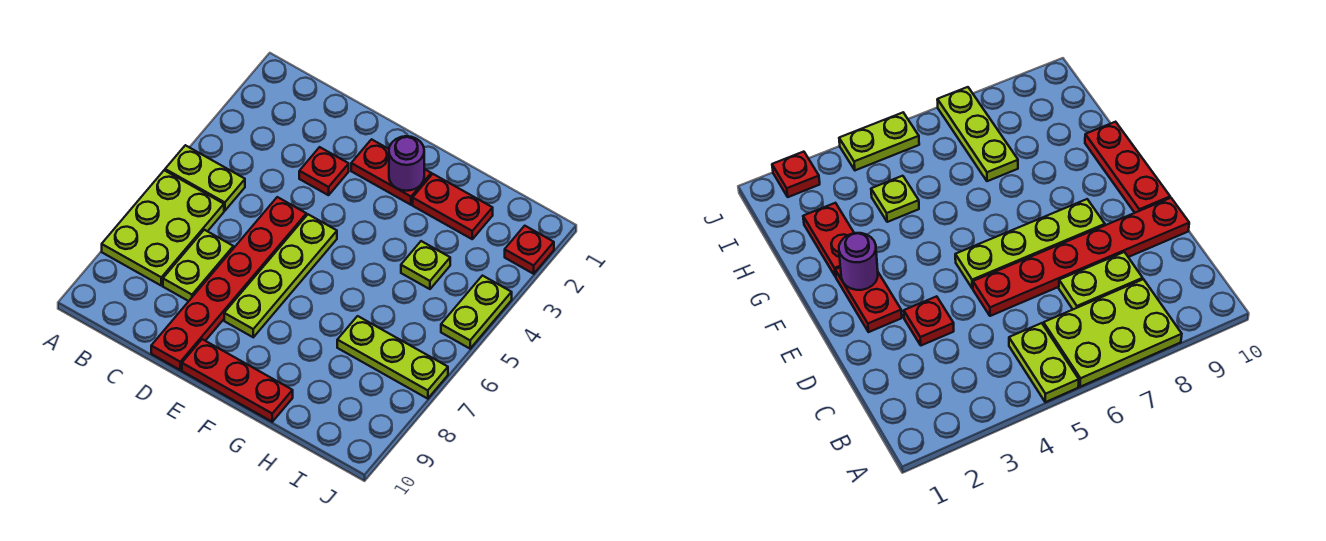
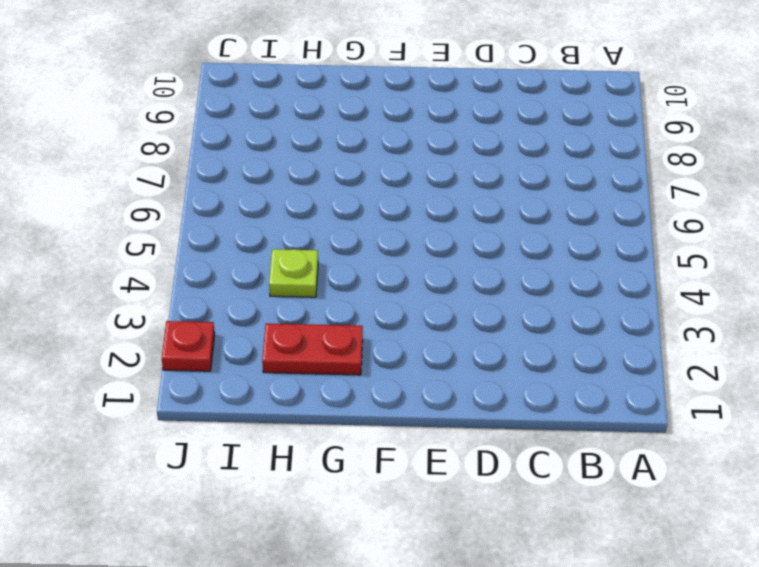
none -> lime plate A5:B5 level 1
none -> lime plate A6:B8 level 1
none -> lime plate C7:C8 level 1

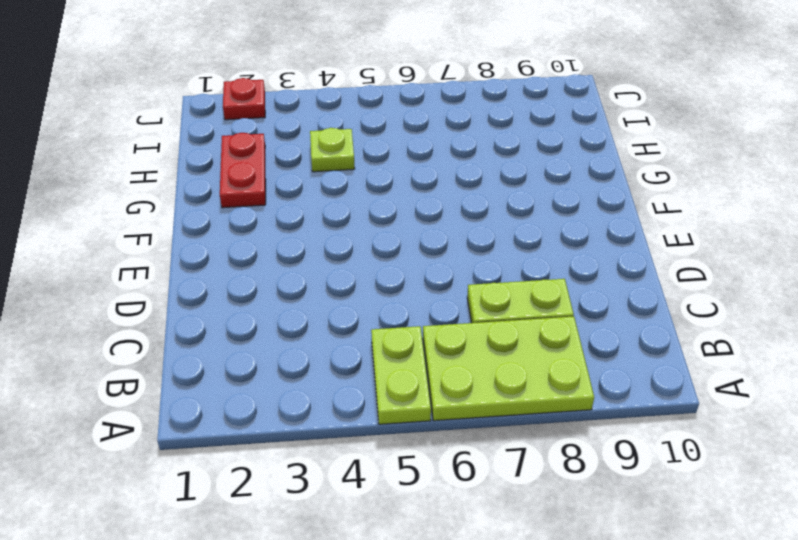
none -> red plate D3 level 1
none -> red plate D5:D10 level 1
none -> red plate E2:F2 level 1

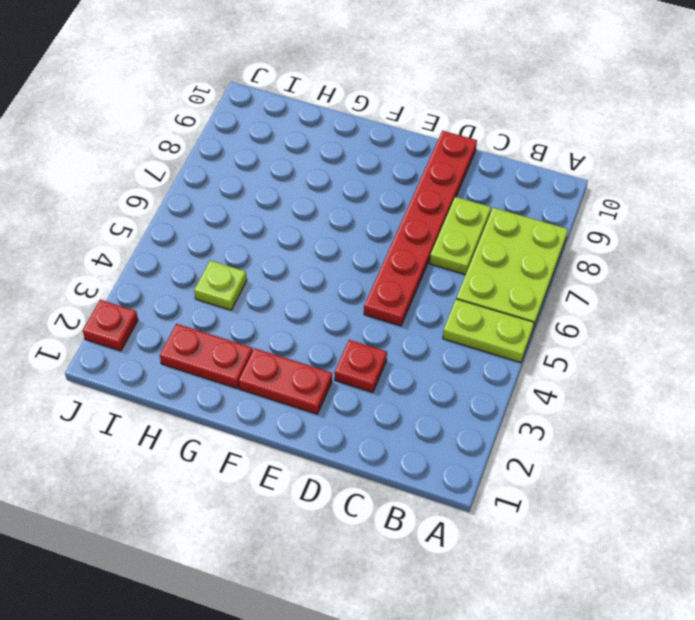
none -> lime plate E5:E8 level 1
none -> red plate E10:G10 level 1
none -> lime plate H7:J7 level 1

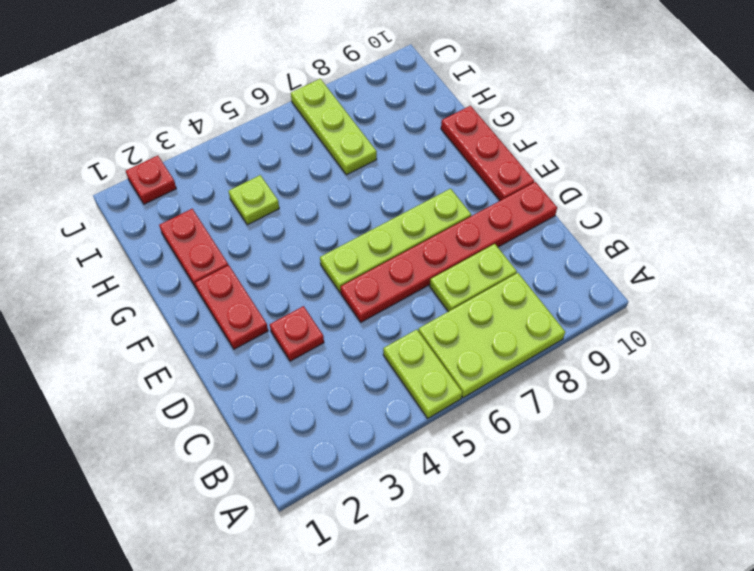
none -> lime plate J4:J5 level 1
none -> purple round brick F2 level 2

